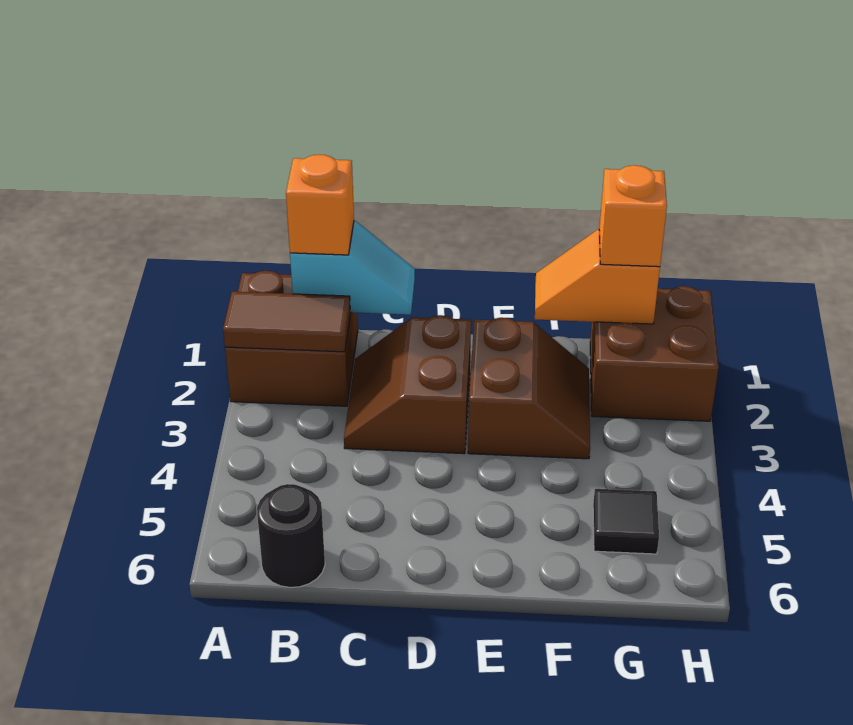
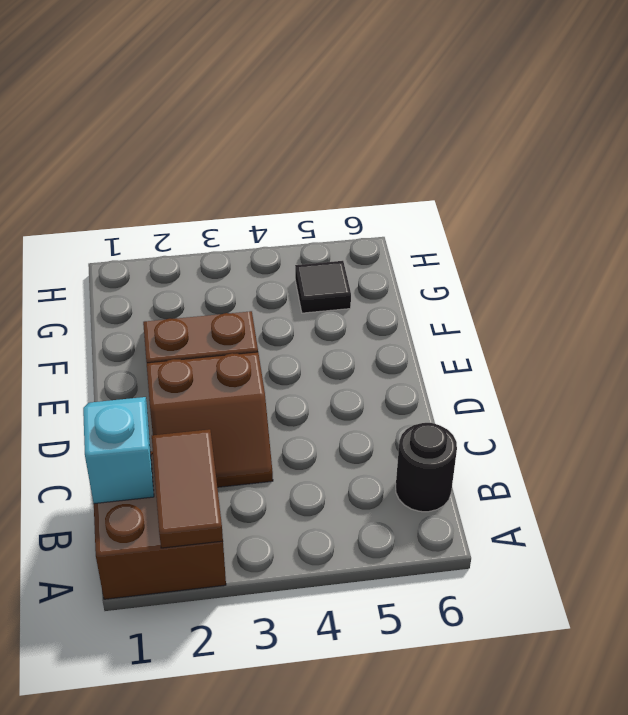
none -> brown brick G1:H2 level 1
none -> orange slope F1:G1 level 2 top G

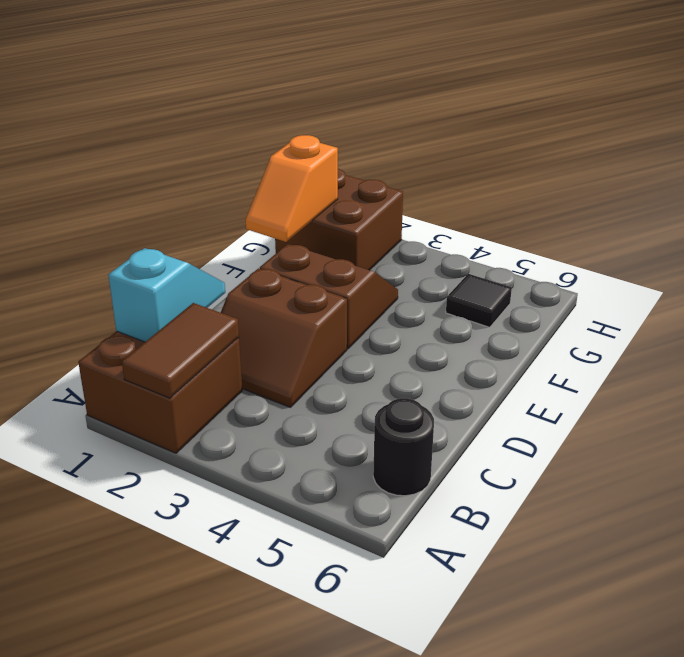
none -> orange brick B1 level 3
none -> orange brick G1 level 3

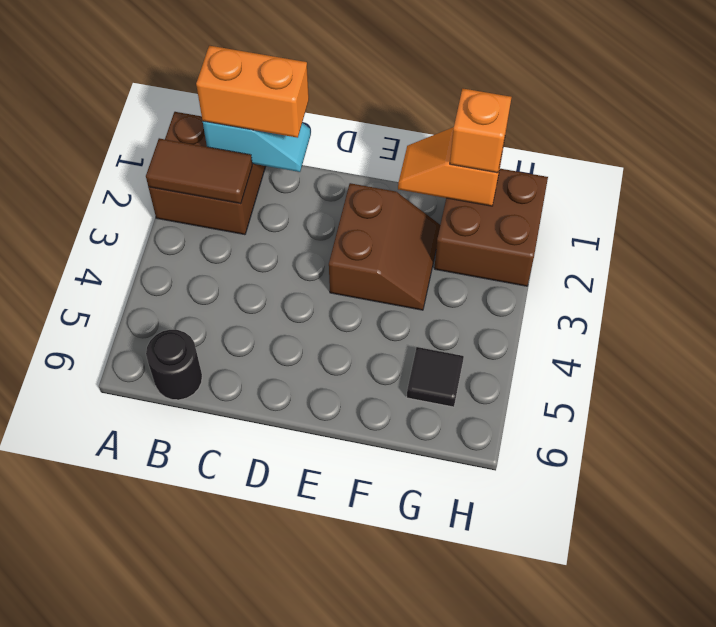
orange brick B1:C1 level 3 -> orange brick B1 level 3
none -> brown slope C2:D3 level 1 top D

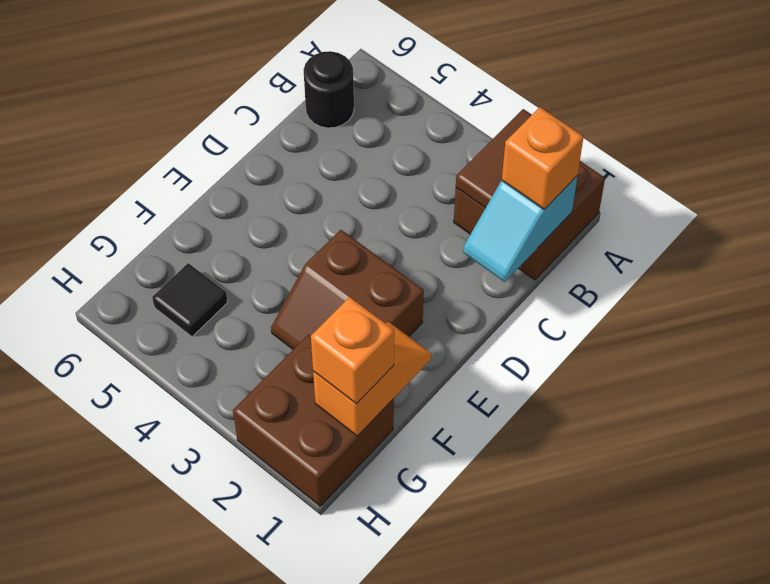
none -> brown slope C2:D3 level 1 top D

